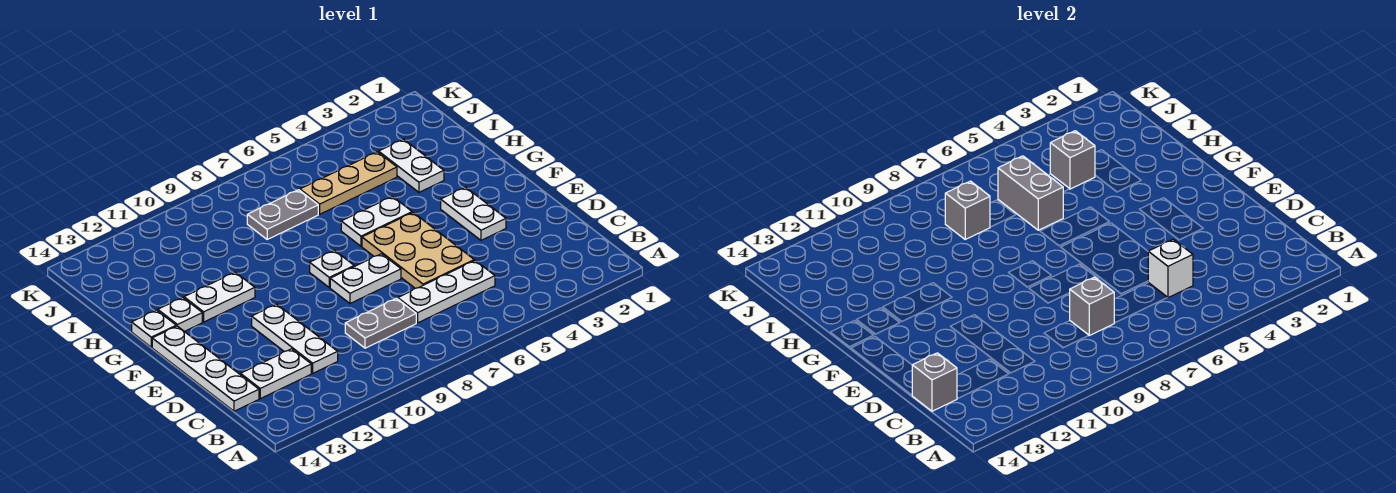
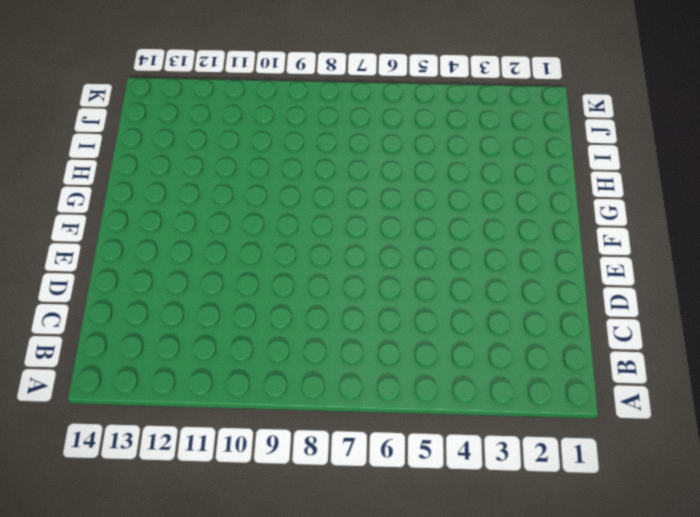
none -> white plate C5:C7 level 1
none -> grey plate C8:C9 level 1
none -> white plate C11:E11 level 1

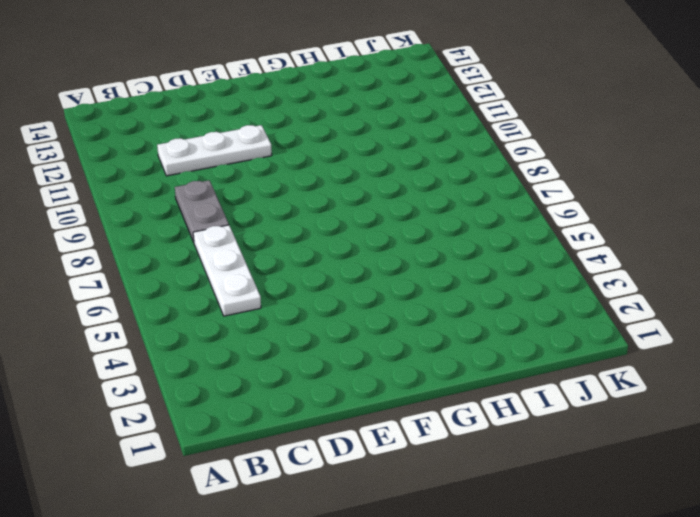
none -> white plate C12:C13 level 1
none -> white plate C14:F14 level 1
none -> tan plate D5:F6 level 1

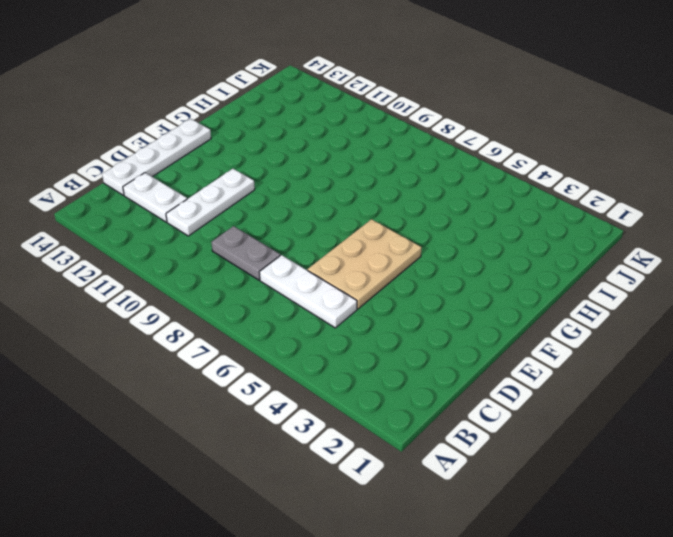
none -> white plate E3:F3 level 1
none -> white plate E7:E8 level 1
none -> white plate F8 level 1

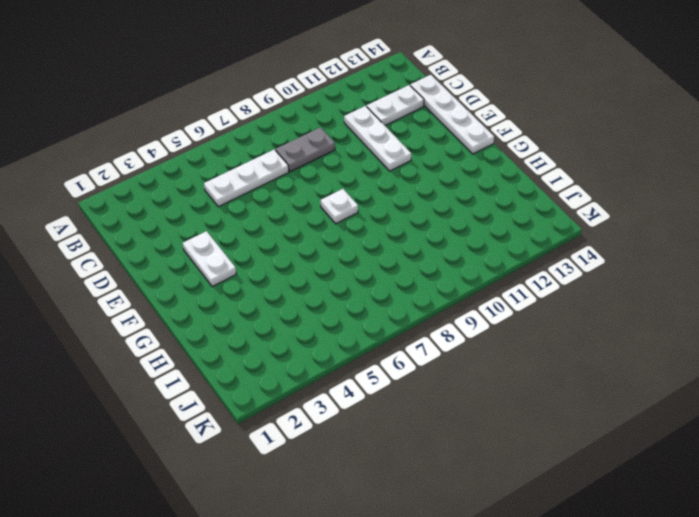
none -> tan plate D5:F6 level 1
none -> white plate E7:E8 level 1
none -> white plate G5:G6 level 1

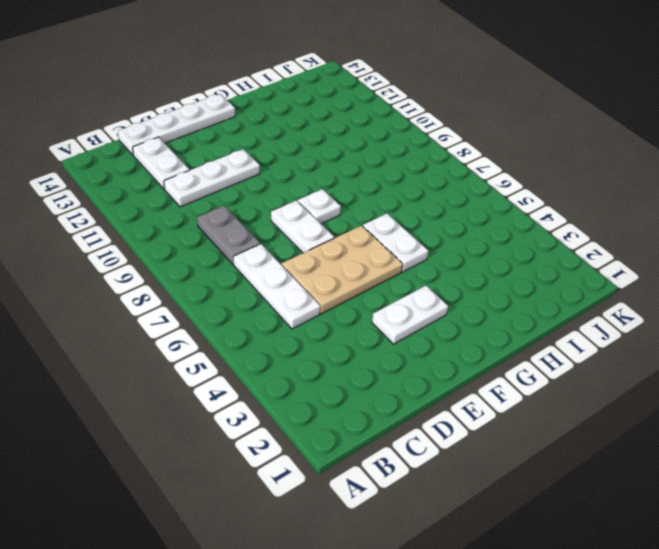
none -> white plate G11:G12 level 1
none -> white plate G13 level 1
none -> white plate G14 level 1

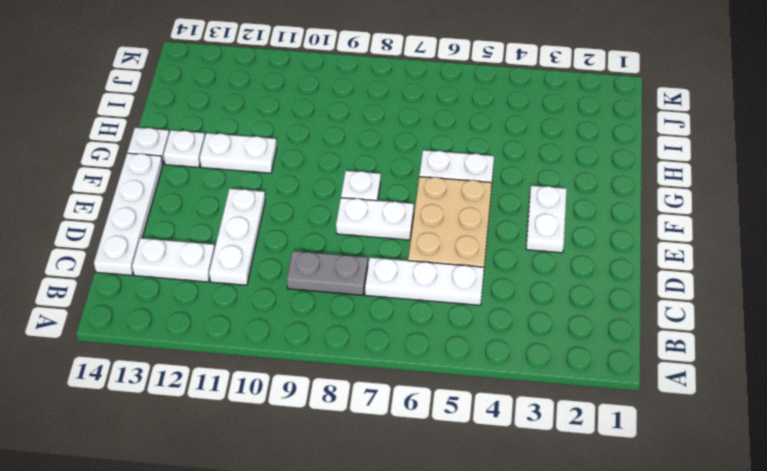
none -> white plate H3:I3 level 1
none -> tan plate I4:I6 level 1
none -> grey plate I7:I8 level 1

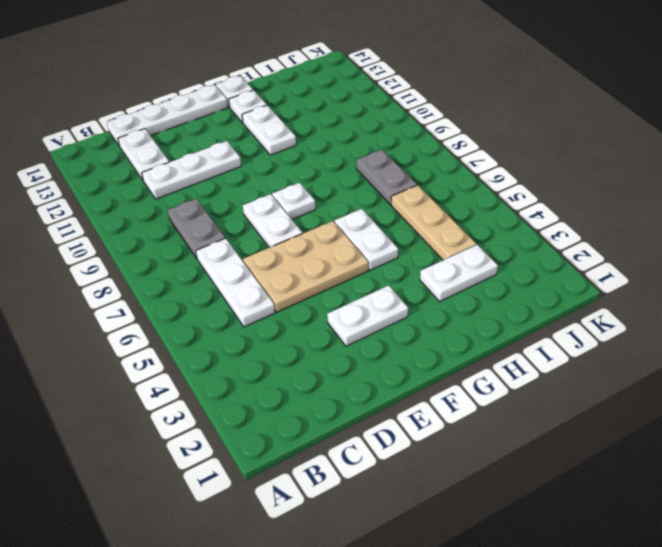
none -> white brick C5 level 2
none -> grey brick C8 level 2
none -> grey brick C14 level 2

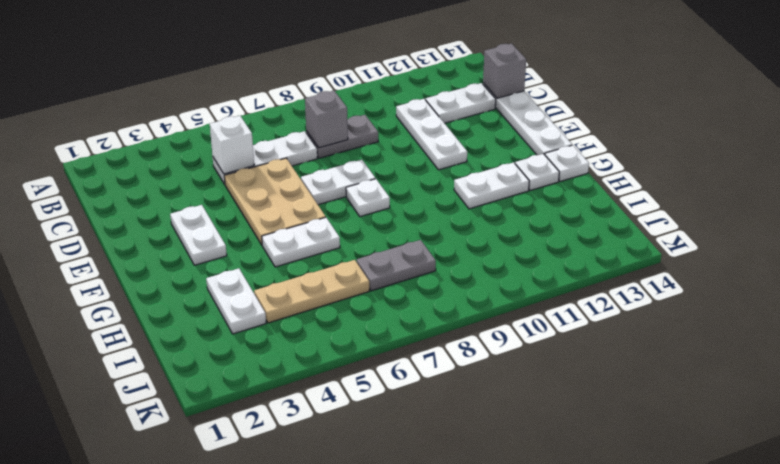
none -> grey brick H6:I6 level 2
none -> grey brick I4 level 2
none -> grey brick I8 level 2

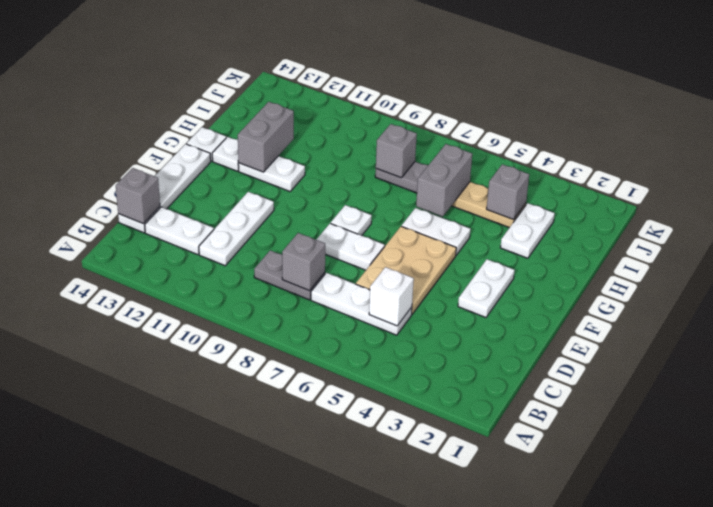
grey brick G12:H12 level 2 -> none

